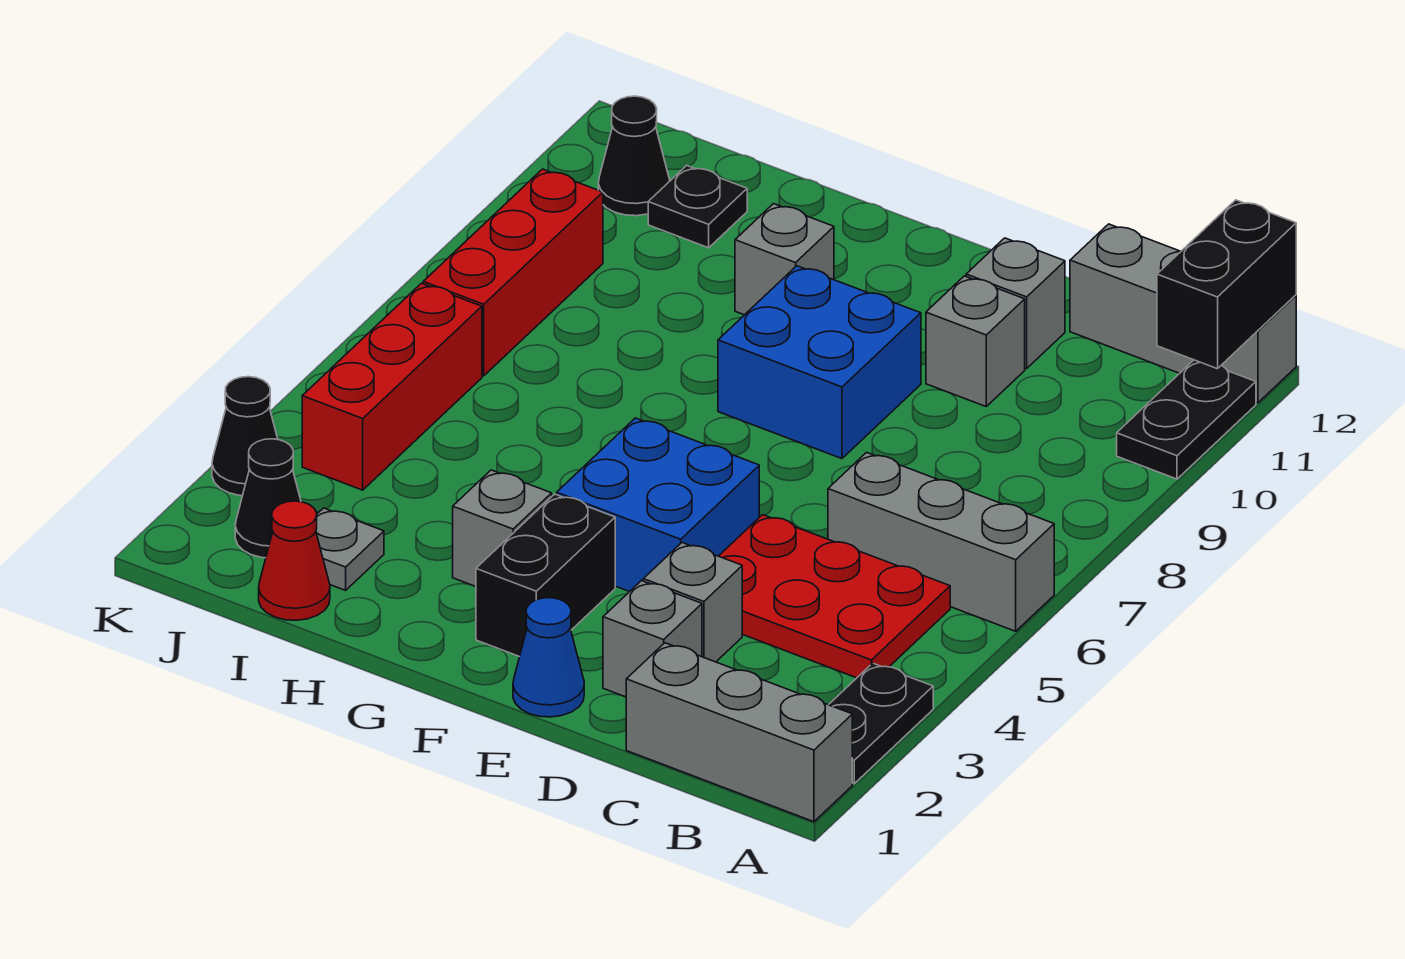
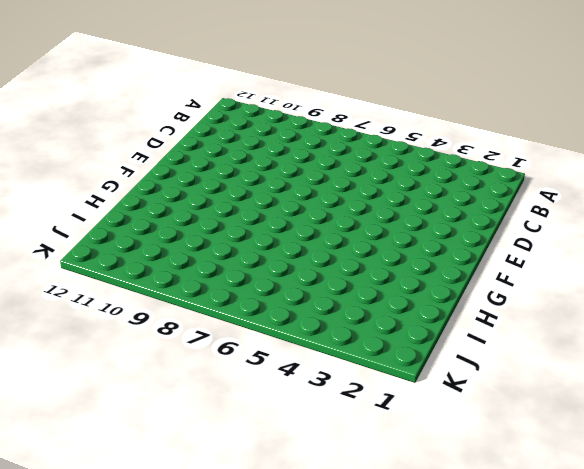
none -> grey brick A1:C1 level 1
none -> black plate A2:A3 level 1
none -> grey brick A6:C6 level 1

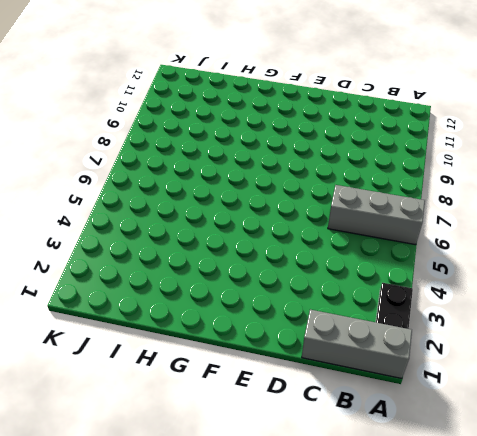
none -> black plate A10:A11 level 1
none -> grey brick A12:C12 level 1
none -> red plate B4:D5 level 1

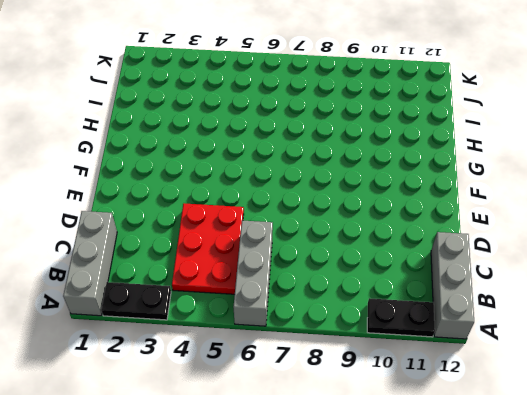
none -> grey brick D2 level 1
none -> grey brick D3 level 1
none -> grey brick D10 level 1

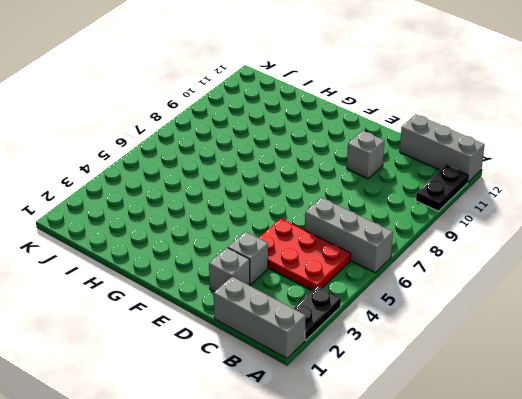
none -> grey brick D11 level 1
none -> blue cone E1 level 1
none -> blue brick E4:F5 level 1

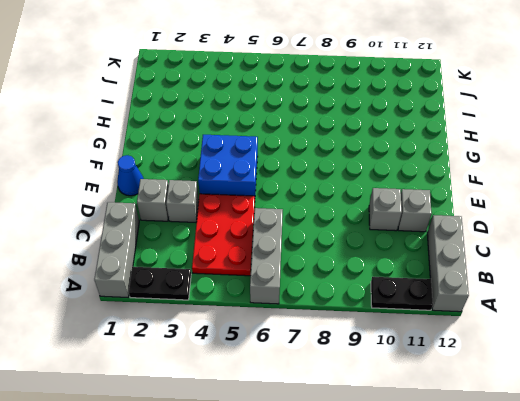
none -> blue brick E8:F9 level 1
none -> black brick F2:F3 level 1
none -> grey brick G3 level 1

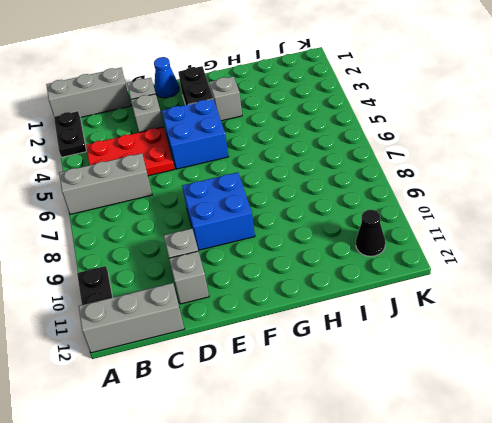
none -> grey brick G10 level 1
none -> red cone I1 level 1
none -> grey plate I2 level 1

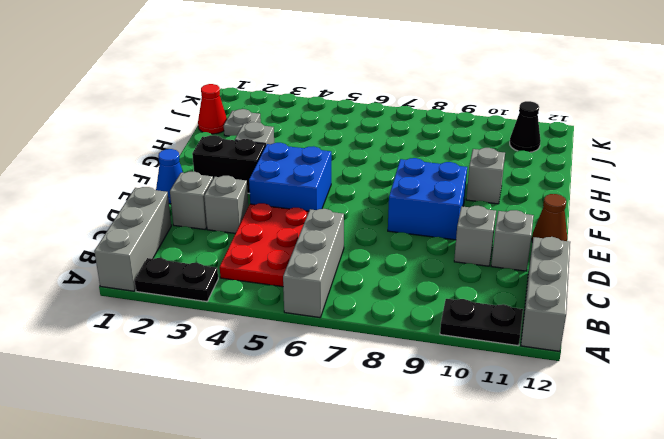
brown cone E12 level 1 -> none
none -> black plate I11 level 1
none -> black cone J2 level 1
none -> red brick J4:J6 level 1

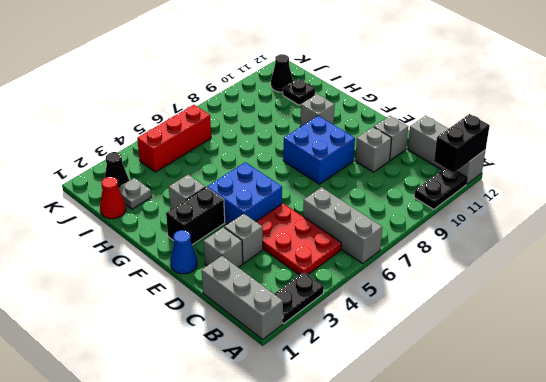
none -> red brick J7:J9 level 1
none -> black cone K3 level 1

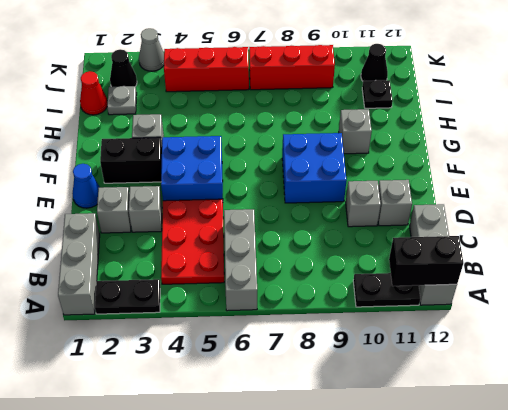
grey cone K3 level 1 -> black cone K3 level 1

